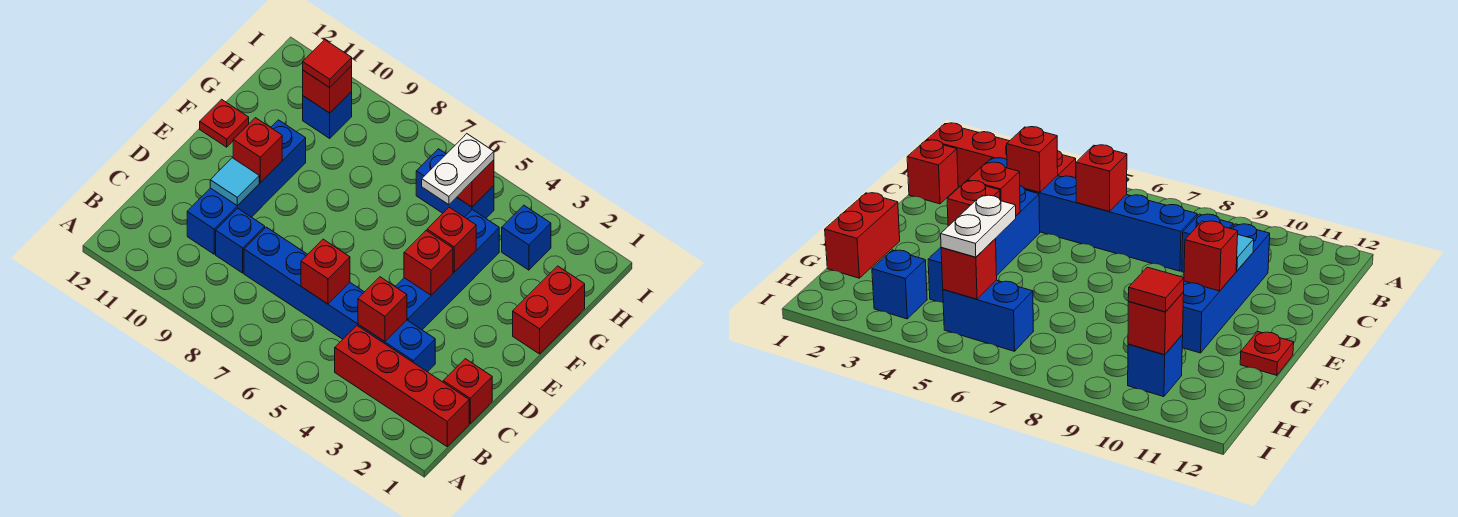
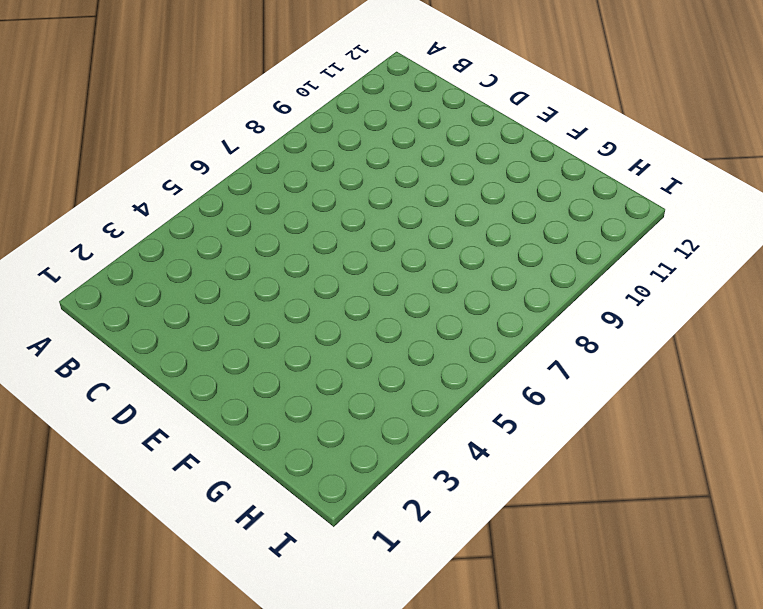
none -> red brick B1:B4 level 1
none -> red brick C1 level 1
none -> blue brick C3:C8 level 1

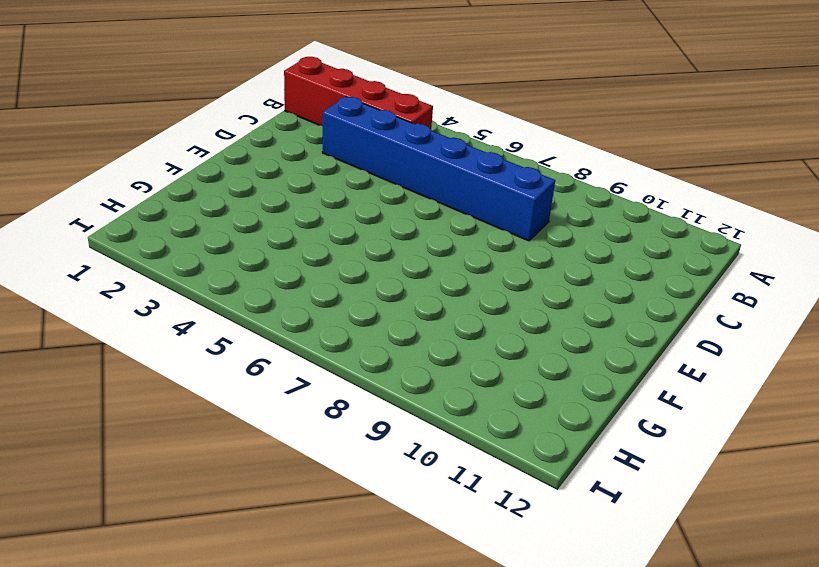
none -> red brick C1 level 1
none -> blue brick C9 level 1
none -> blue brick C10:F10 level 1

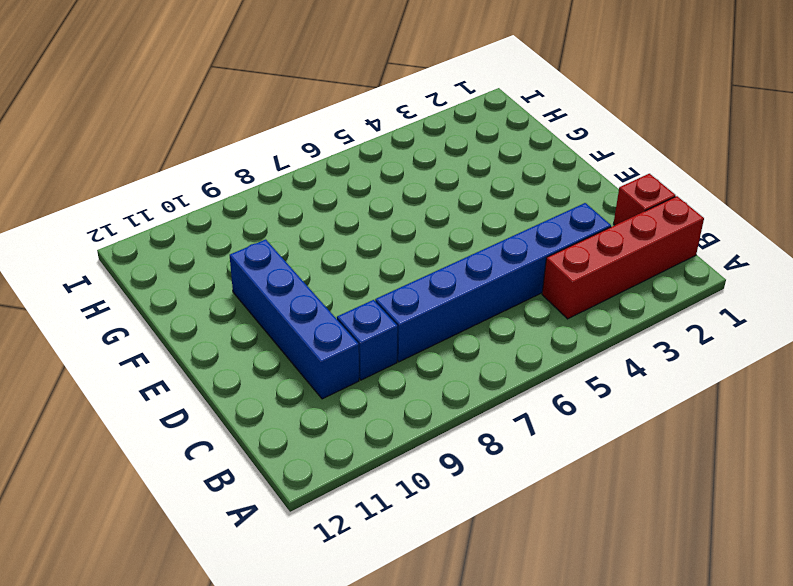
none -> blue brick D4:G4 level 1
none -> red brick F1:G1 level 1
none -> red plate F12 level 1

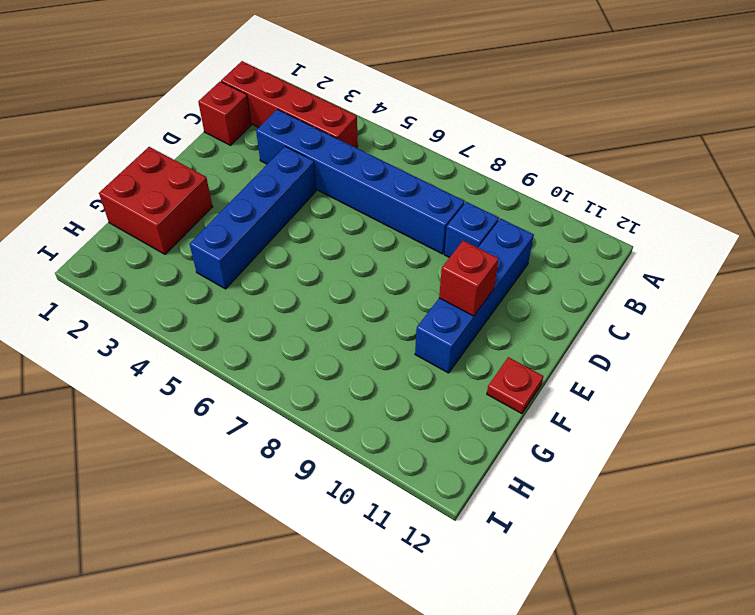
red brick F1:G2 level 1 -> red brick F1:G1 level 1
none -> blue brick H3 level 1
none -> blue brick H5:H6 level 1
none -> blue brick H10 level 1

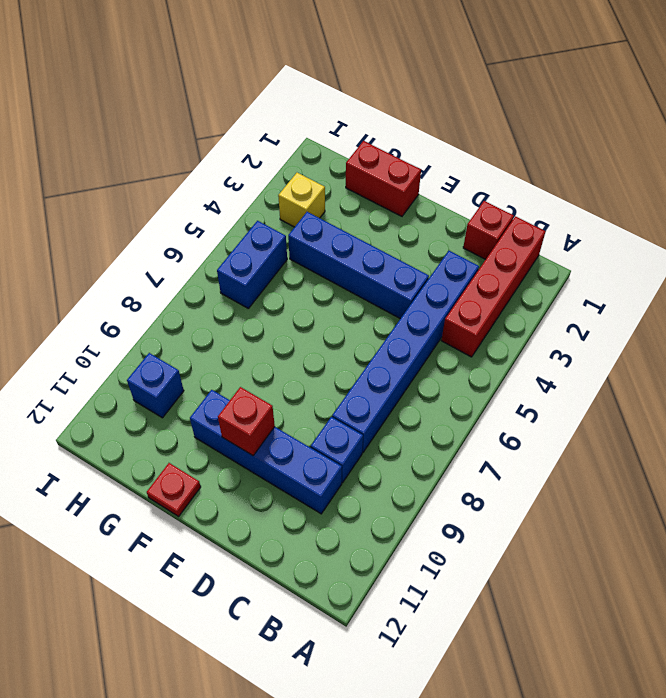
yellow brick H3 level 1 -> blue brick H3 level 1
none -> red brick C4 level 2
none -> red brick C6 level 2
none -> cyan tile D10 level 2

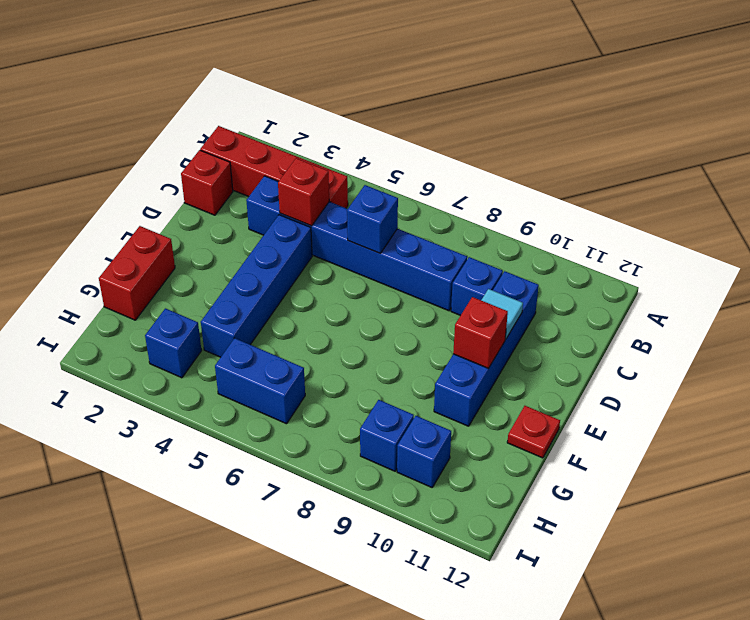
blue brick C6 level 2 -> red brick C6 level 2
blue brick H9 level 1 -> none
none -> red brick E4 level 2
none -> red brick F4 level 2
none -> red brick H5 level 2

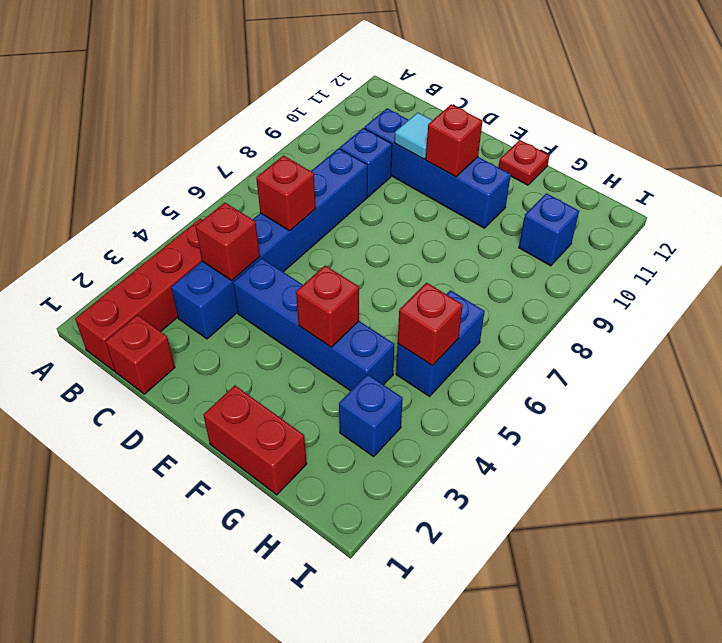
none -> red brick E4 level 2
none -> red brick H10 level 2
none -> white plate G5:H5 level 3

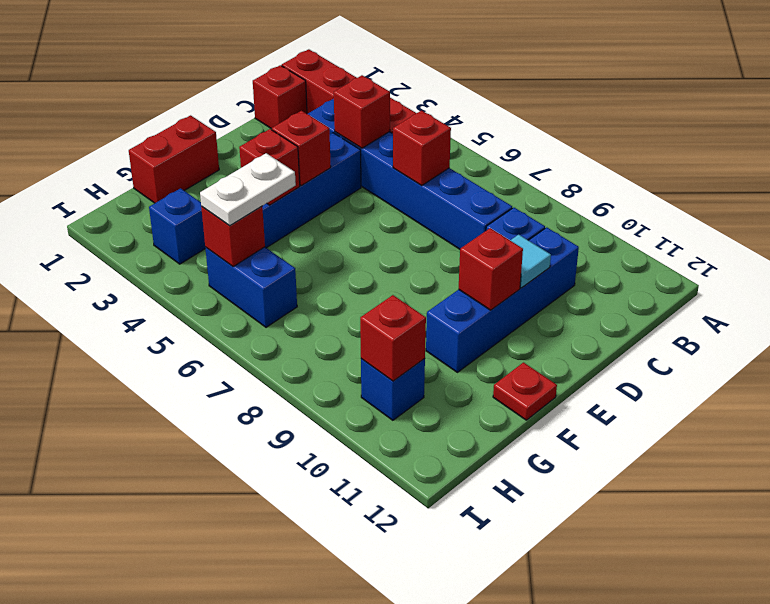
none -> red tile H10 level 3

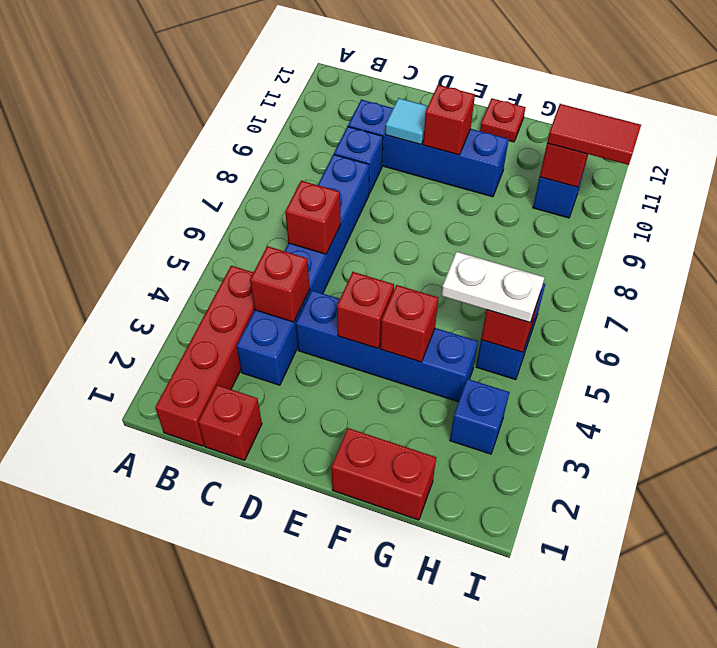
red tile H10:I10 level 3 -> red tile H10 level 3

